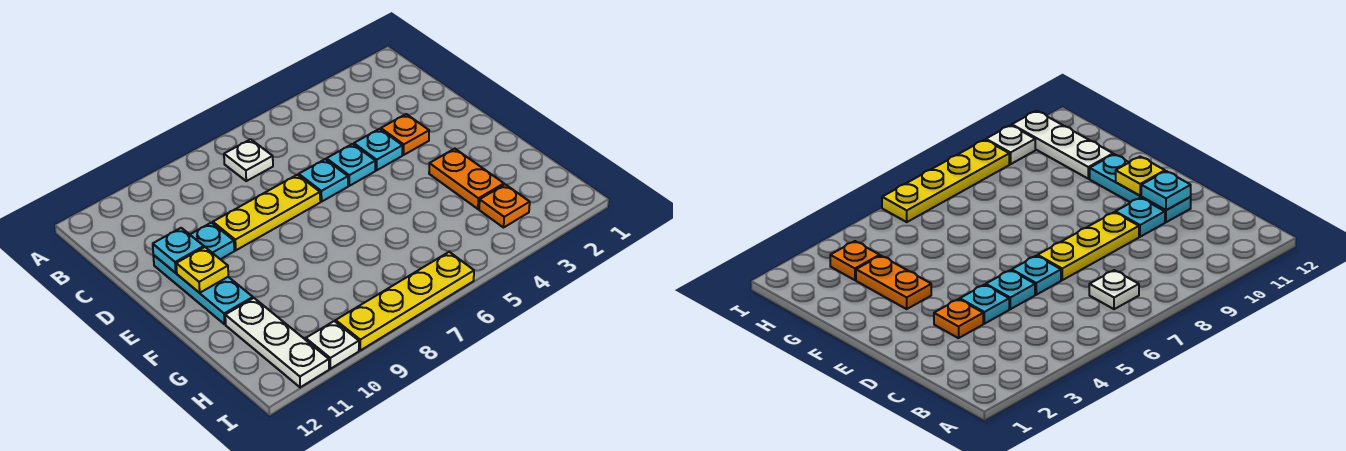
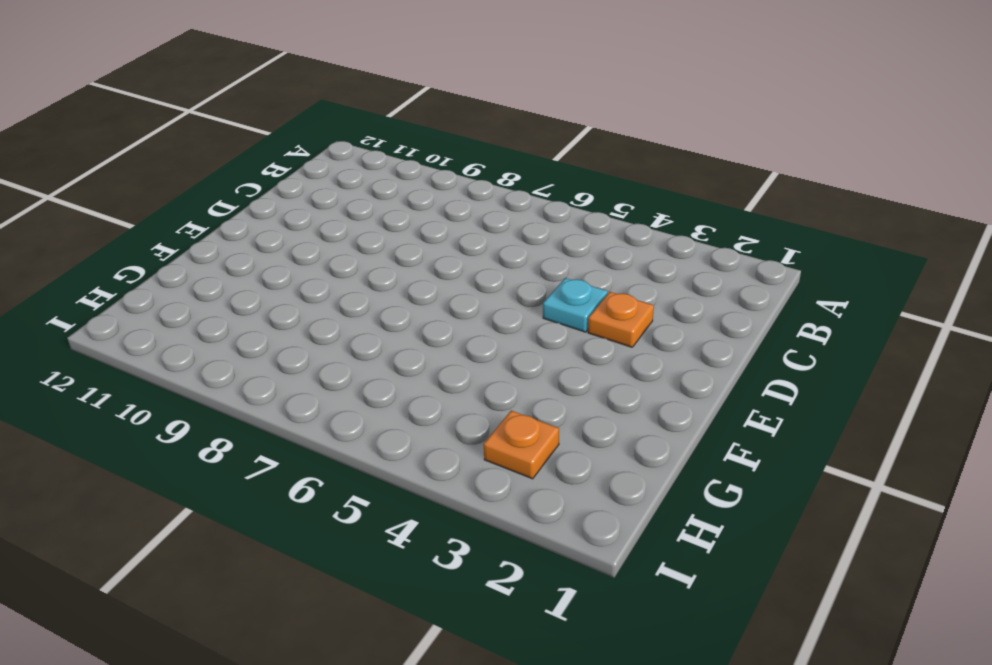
none -> white plate B7 level 1
none -> cyan plate D5 level 1
none -> cyan plate D6 level 1

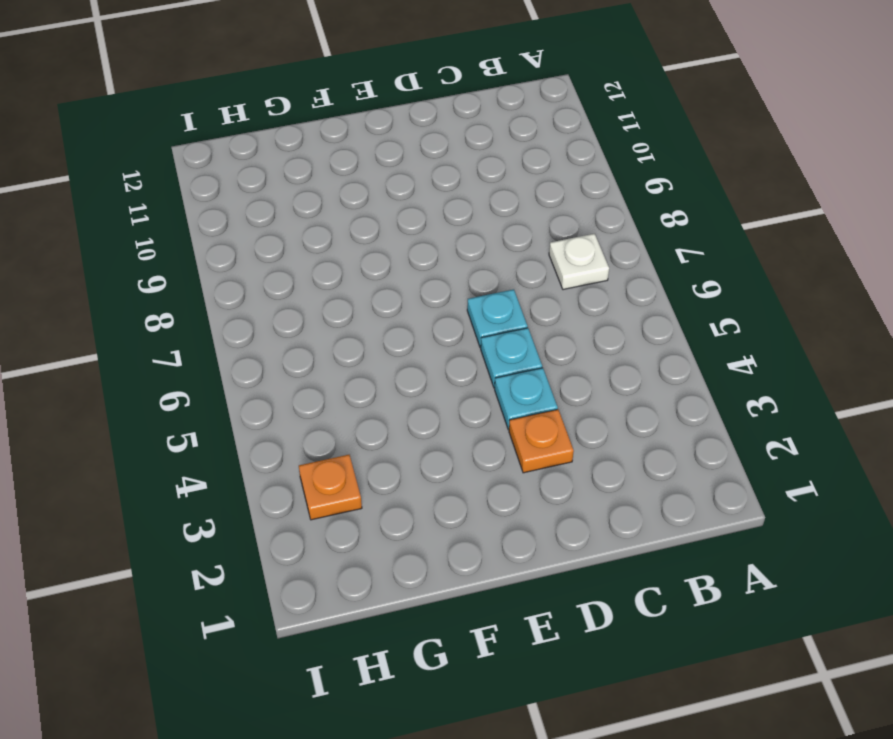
none -> yellow plate D7:D9 level 1
none -> cyan plate D10 level 1
none -> cyan plate D11:F11 level 1

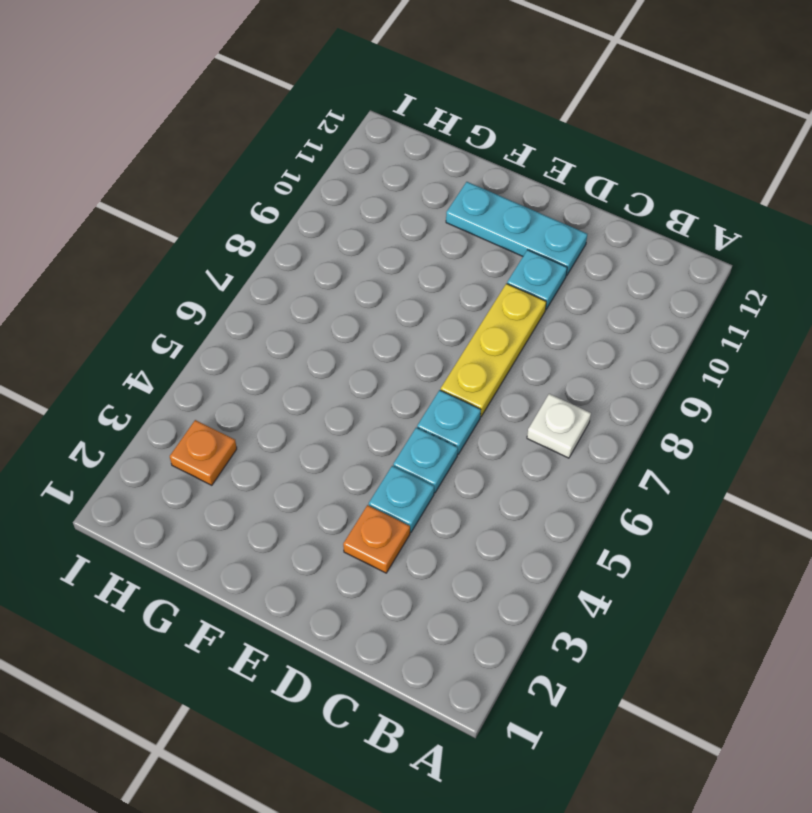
none -> orange plate F3:G3 level 1
none -> white plate G11:I11 level 1
none -> yellow plate I6:I9 level 1

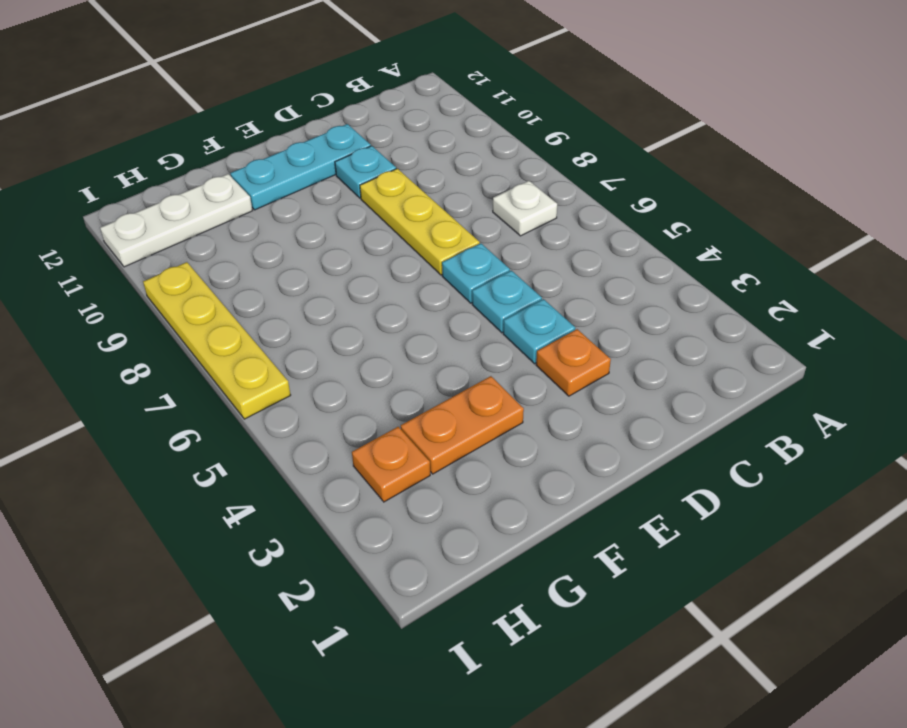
none -> white plate I10 level 1
none -> cyan plate D11 level 2
none -> yellow plate E11 level 2

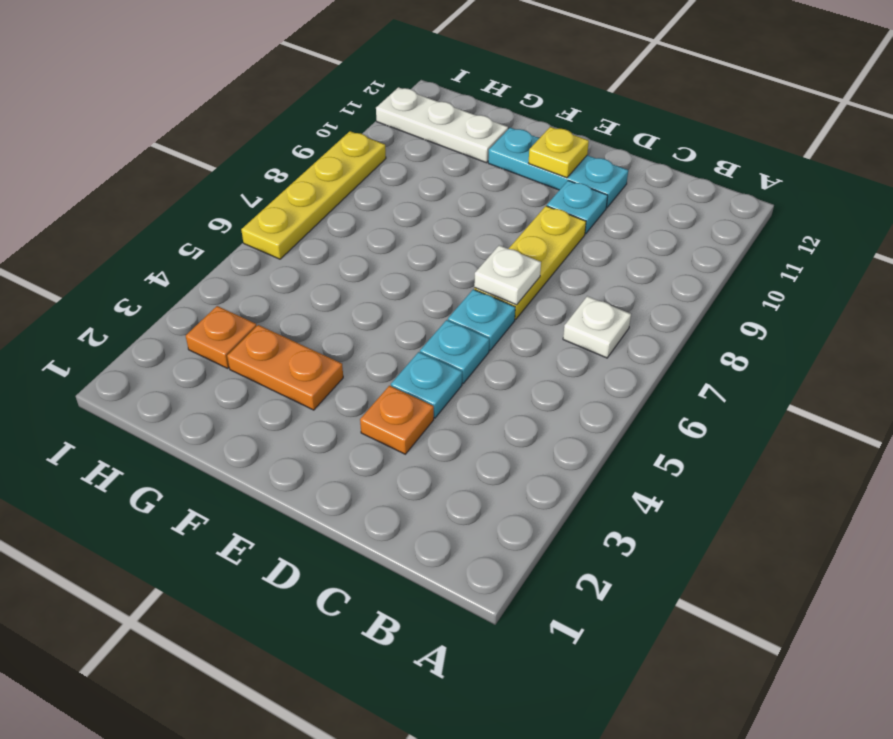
white plate D7 level 2 -> white plate I10 level 1
none -> cyan plate D11 level 2

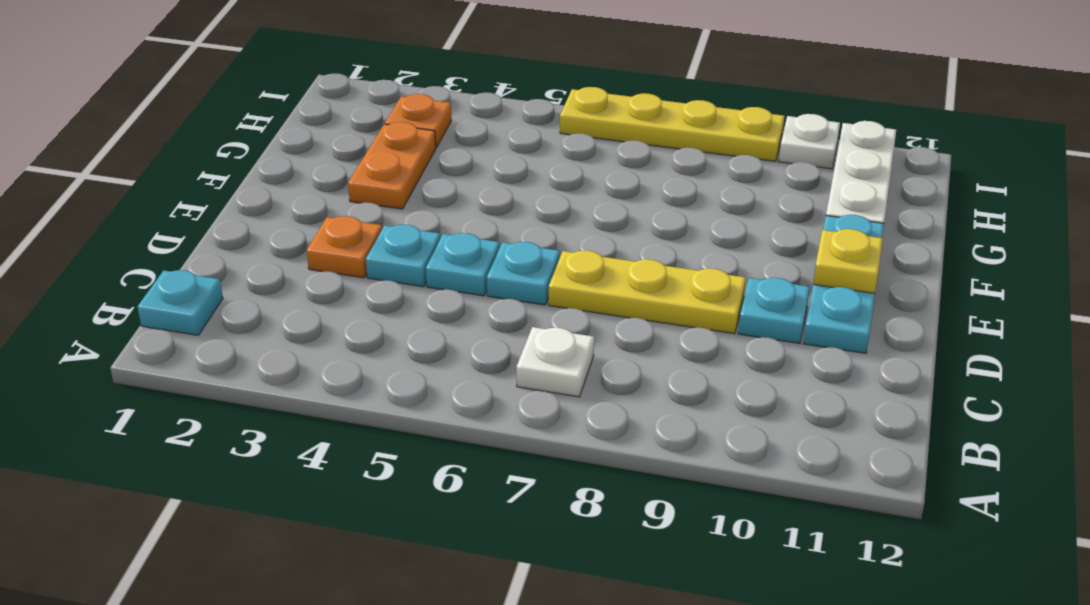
cyan plate B1 level 1 -> cyan plate D11 level 2

